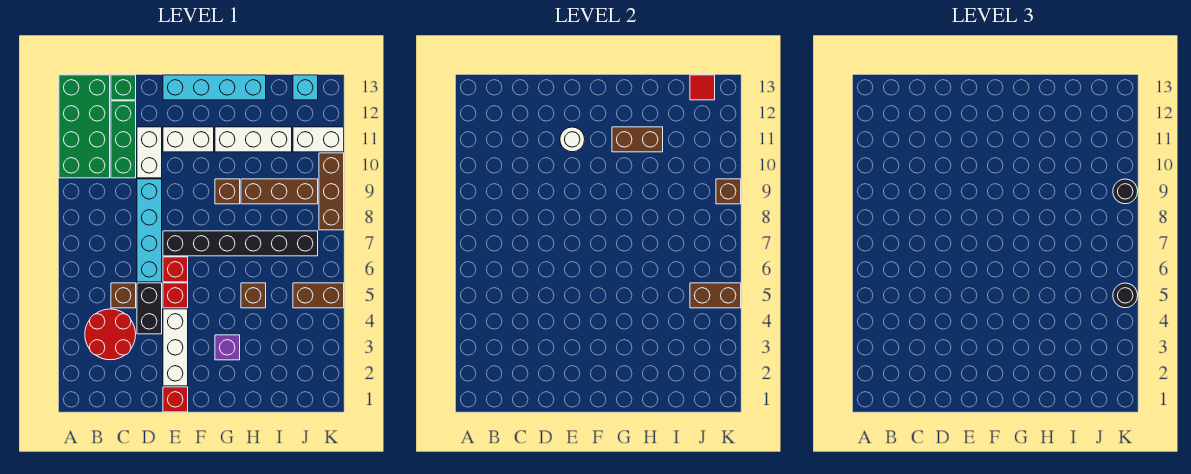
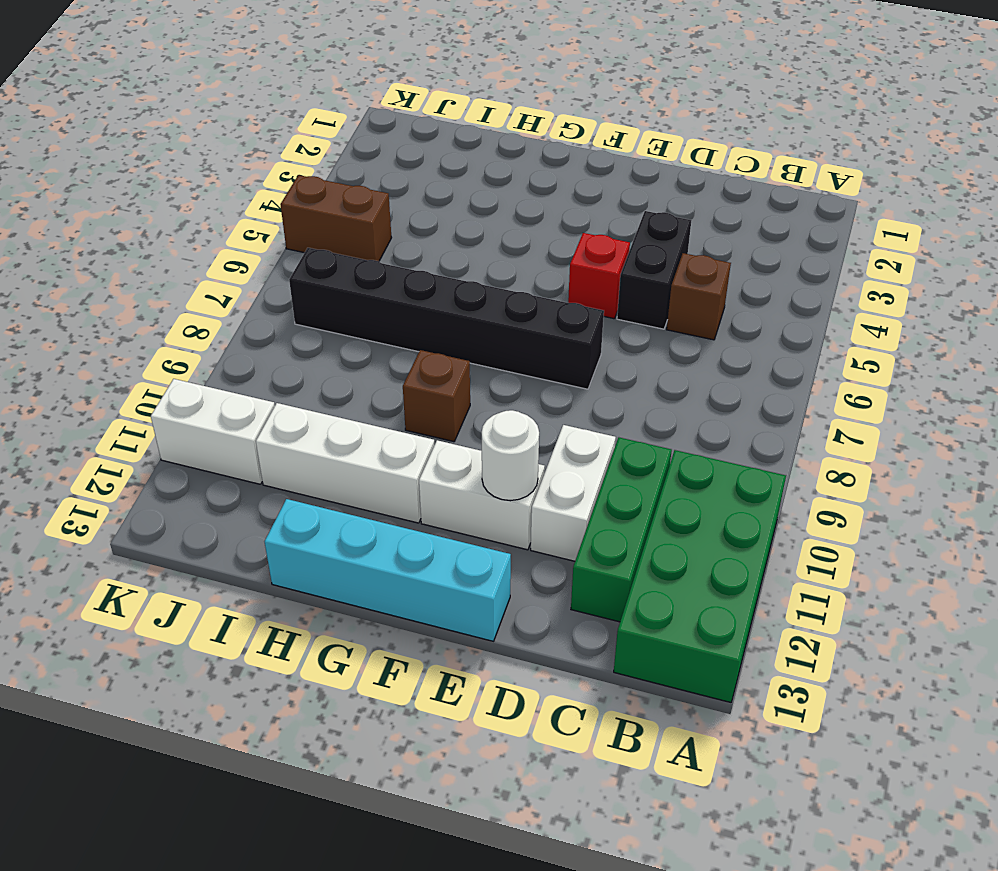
none -> red round brick B3:C4 level 1
none -> green brick C13 level 1
none -> cyan brick D6:D9 level 1
none -> red brick E1 level 1

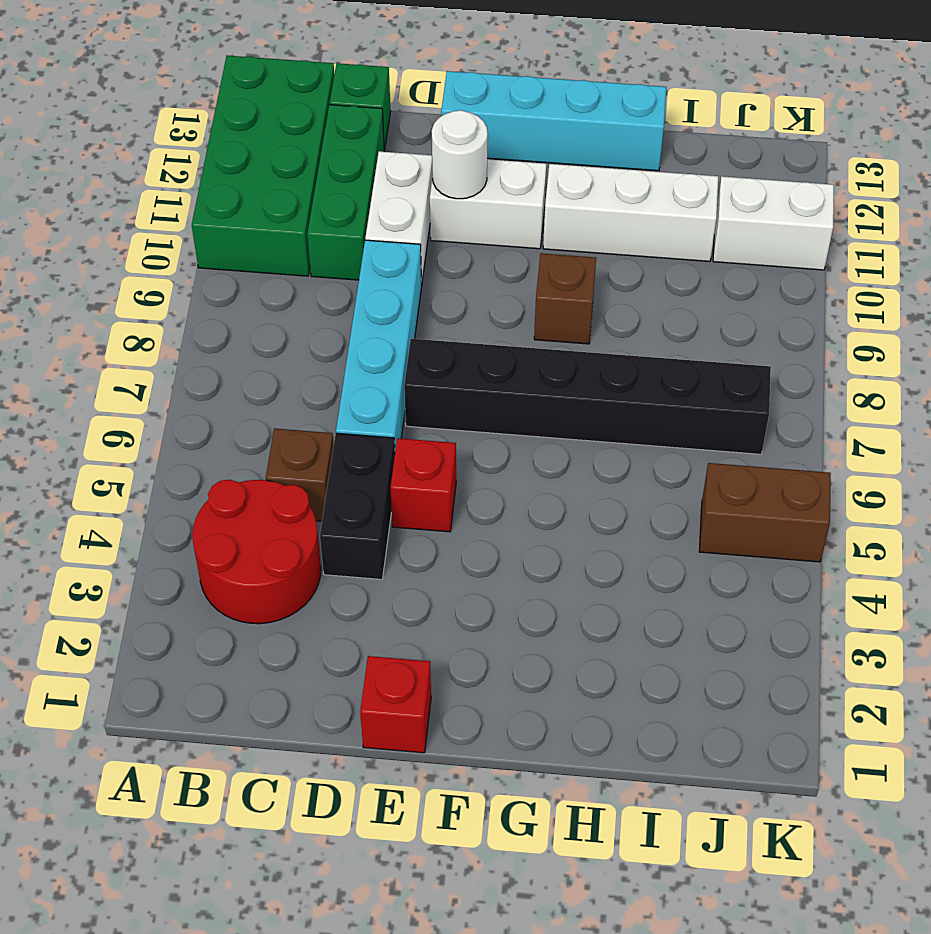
none -> white brick E2:E4 level 1
none -> red brick E6 level 1
none -> purple brick G3 level 1
none -> brown brick H5 level 1

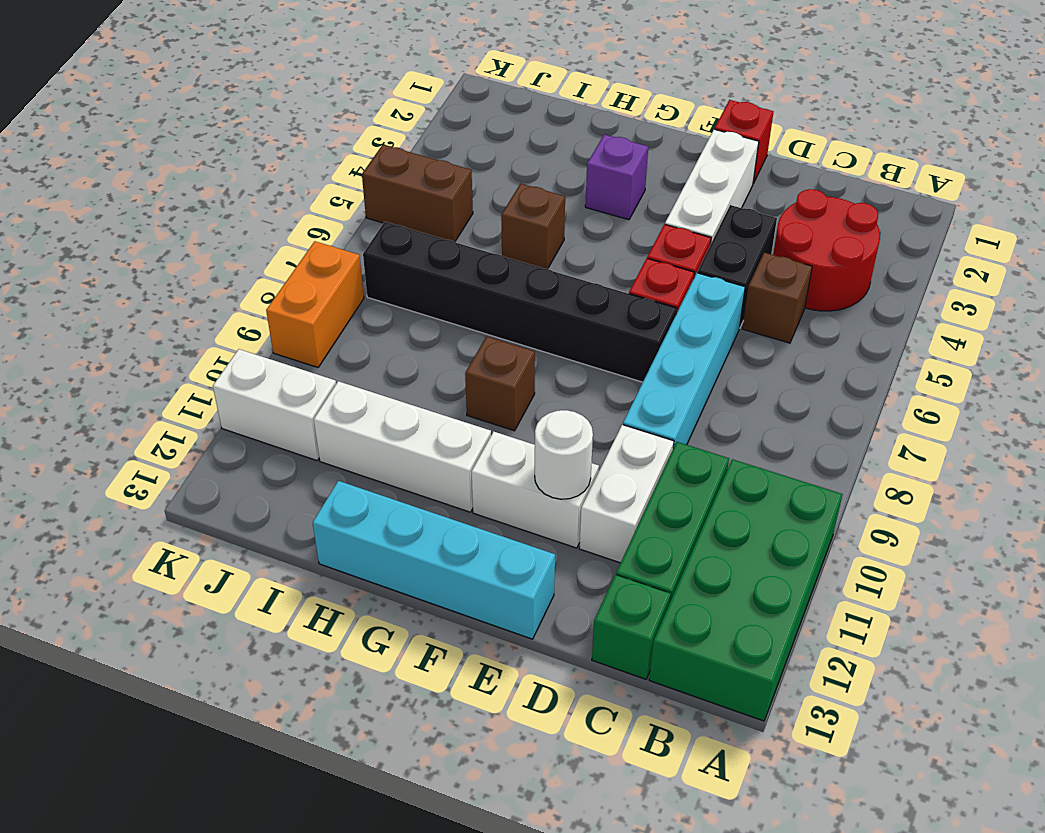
orange brick K8:K9 level 1 -> brown brick K8:K10 level 1
none -> brown brick H9:J9 level 1
none -> cyan brick J13 level 1
none -> brown brick G11:H11 level 2
none -> brown brick J5:K5 level 2

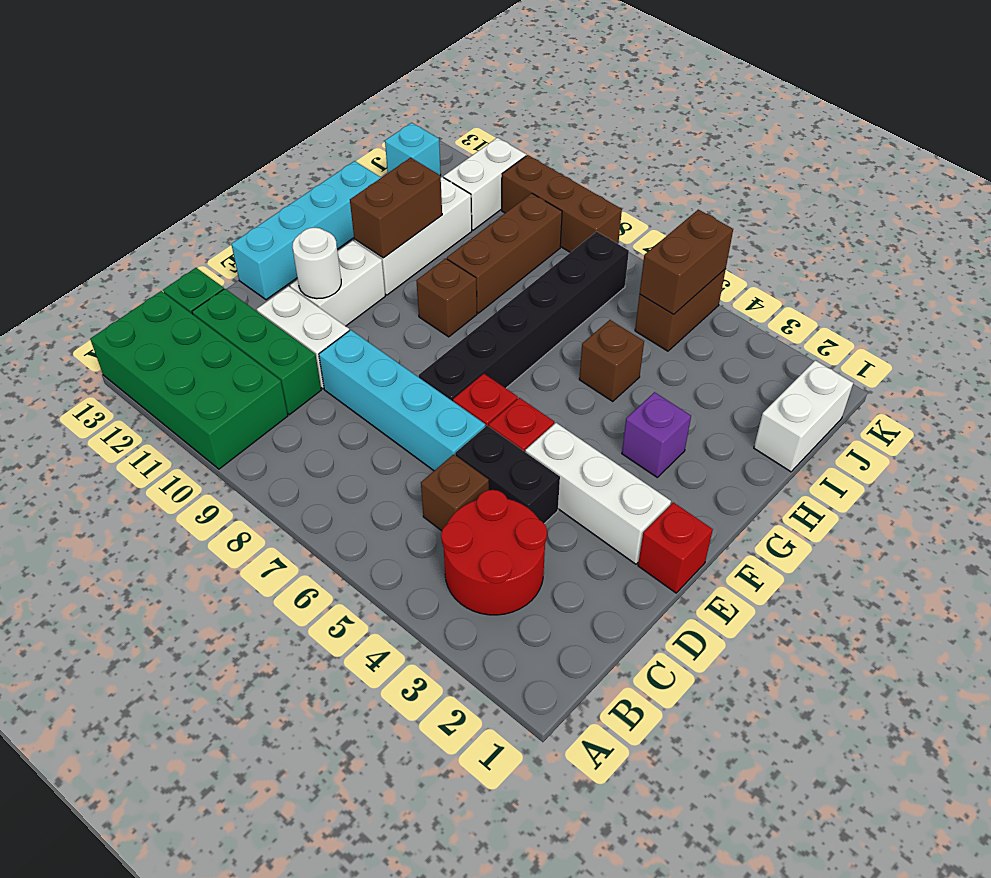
white brick I1:J1 level 1 -> none
none -> red tile J13 level 2
none -> brown brick K9 level 2
none -> black round brick K5 level 3
none -> black round brick K9 level 3

